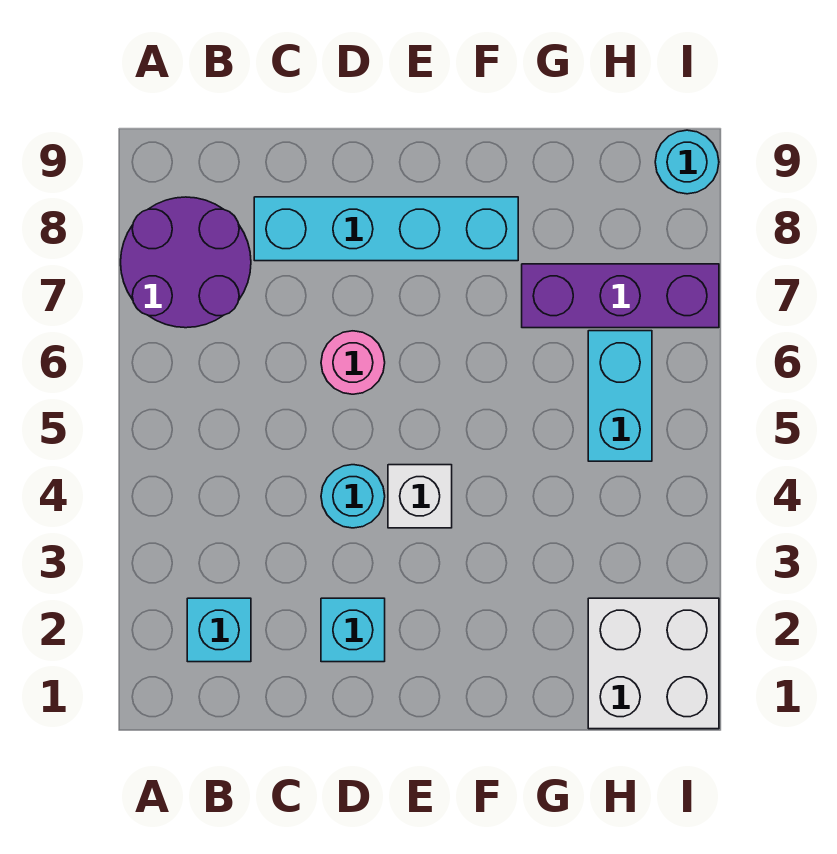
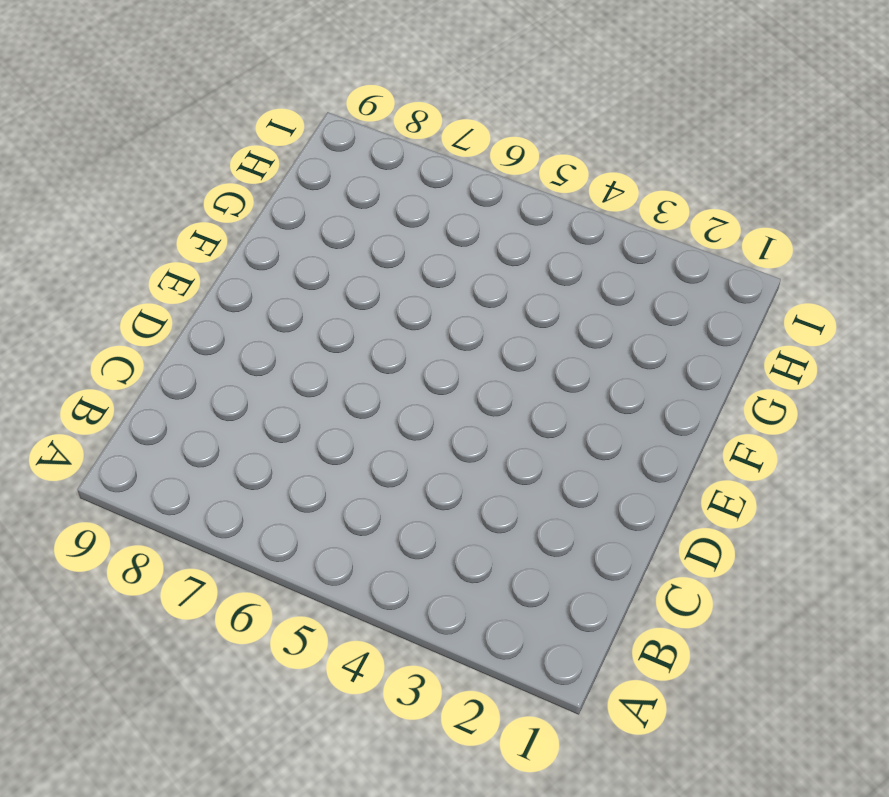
none -> purple round brick A7:B8 level 1
none -> cyan brick B2 level 1

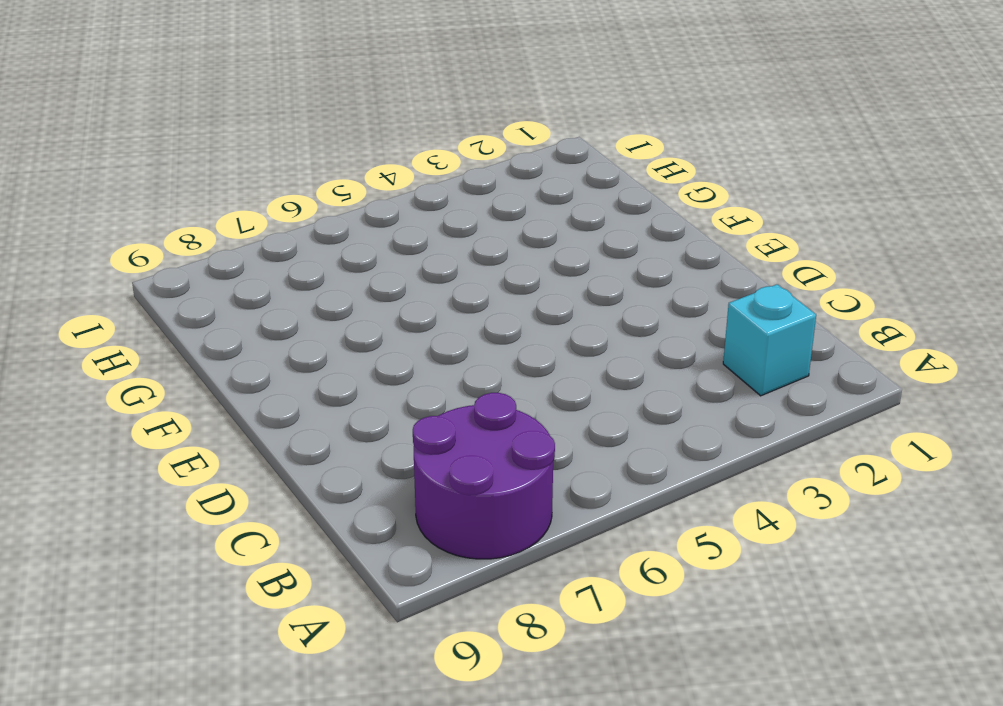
none -> cyan brick C8:F8 level 1
none -> cyan brick D2 level 1

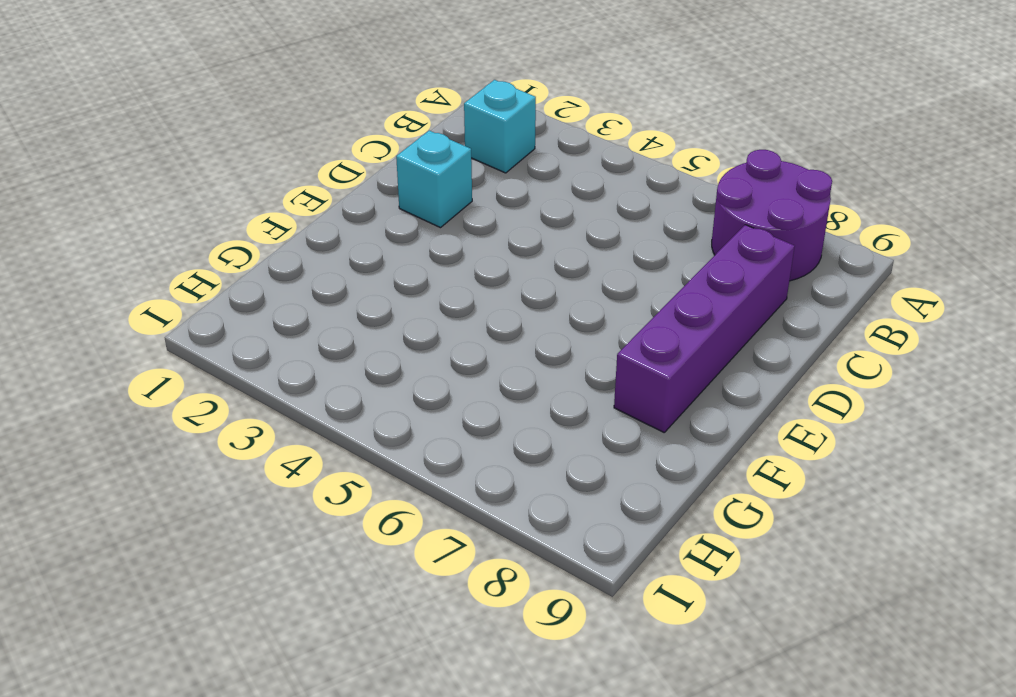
purple brick C8:F8 level 1 -> cyan brick C8:F8 level 1
none -> cyan round brick D4 level 1
none -> pink round brick D6 level 1

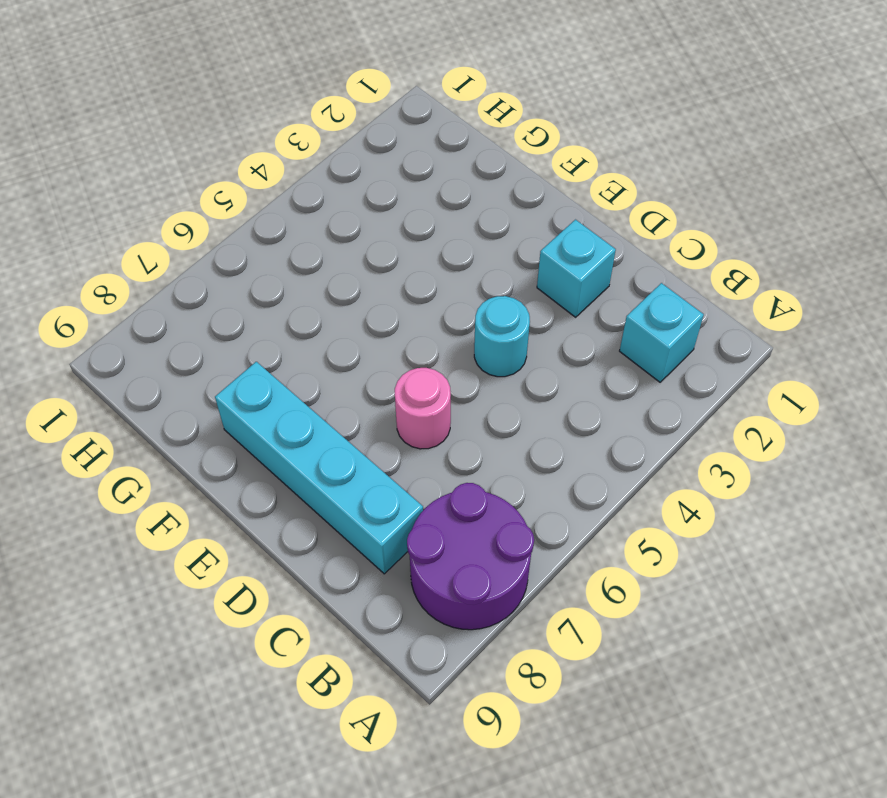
none -> white brick E4 level 1
none -> purple brick G7:I7 level 1

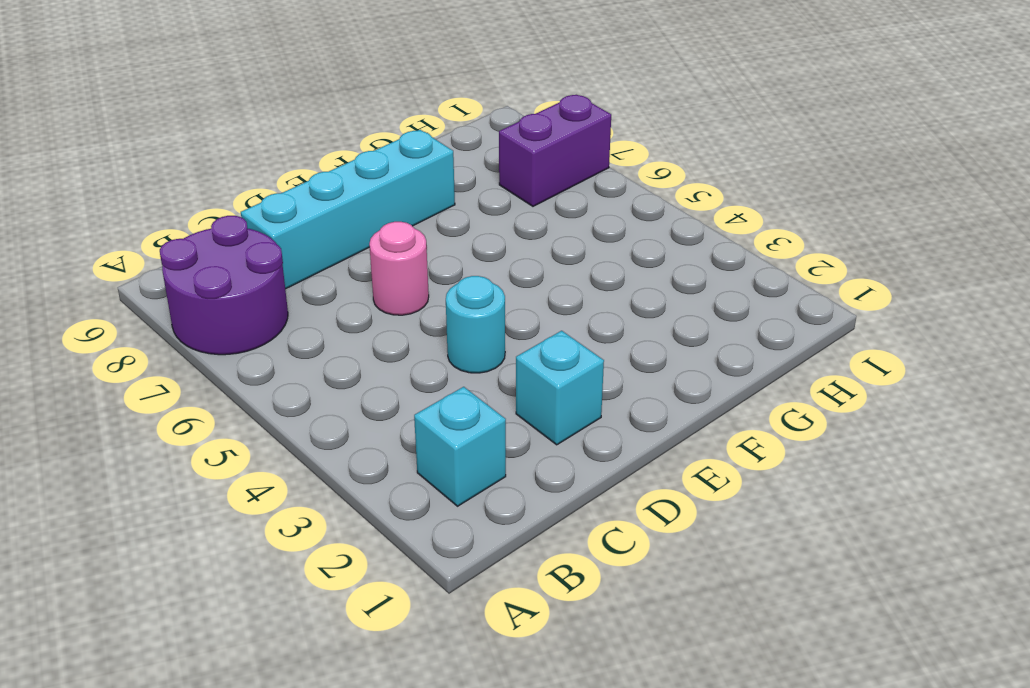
purple brick H7:I7 level 1 -> purple brick G7:I7 level 1
none -> white brick E4 level 1
none -> white brick H1:I2 level 1

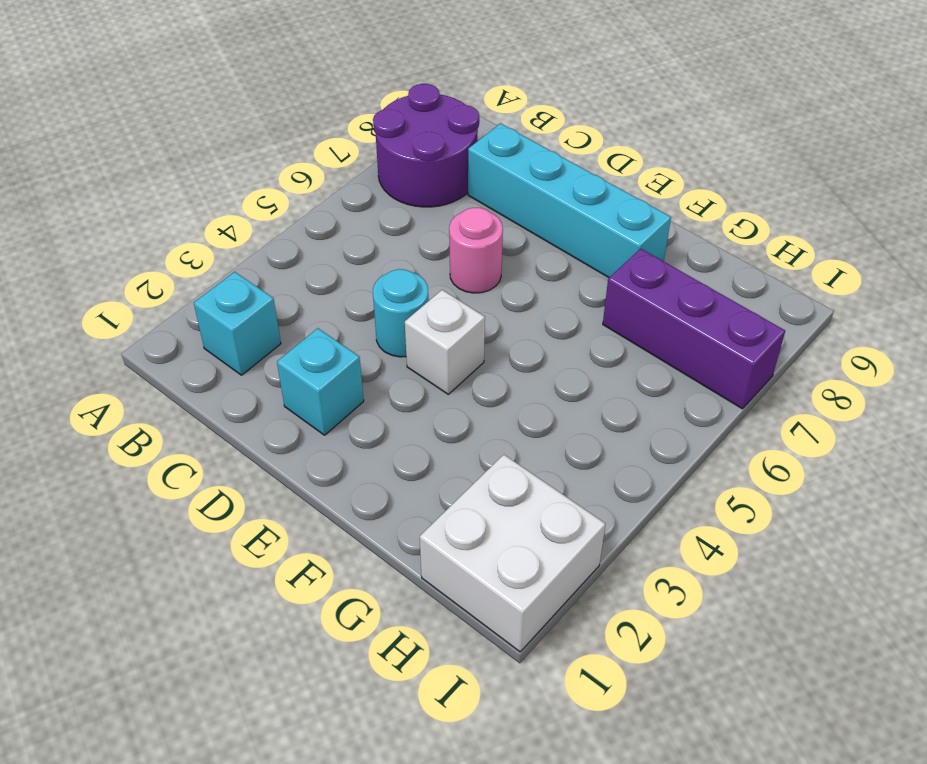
none -> cyan brick H5:H6 level 1
none -> cyan round brick I9 level 1

